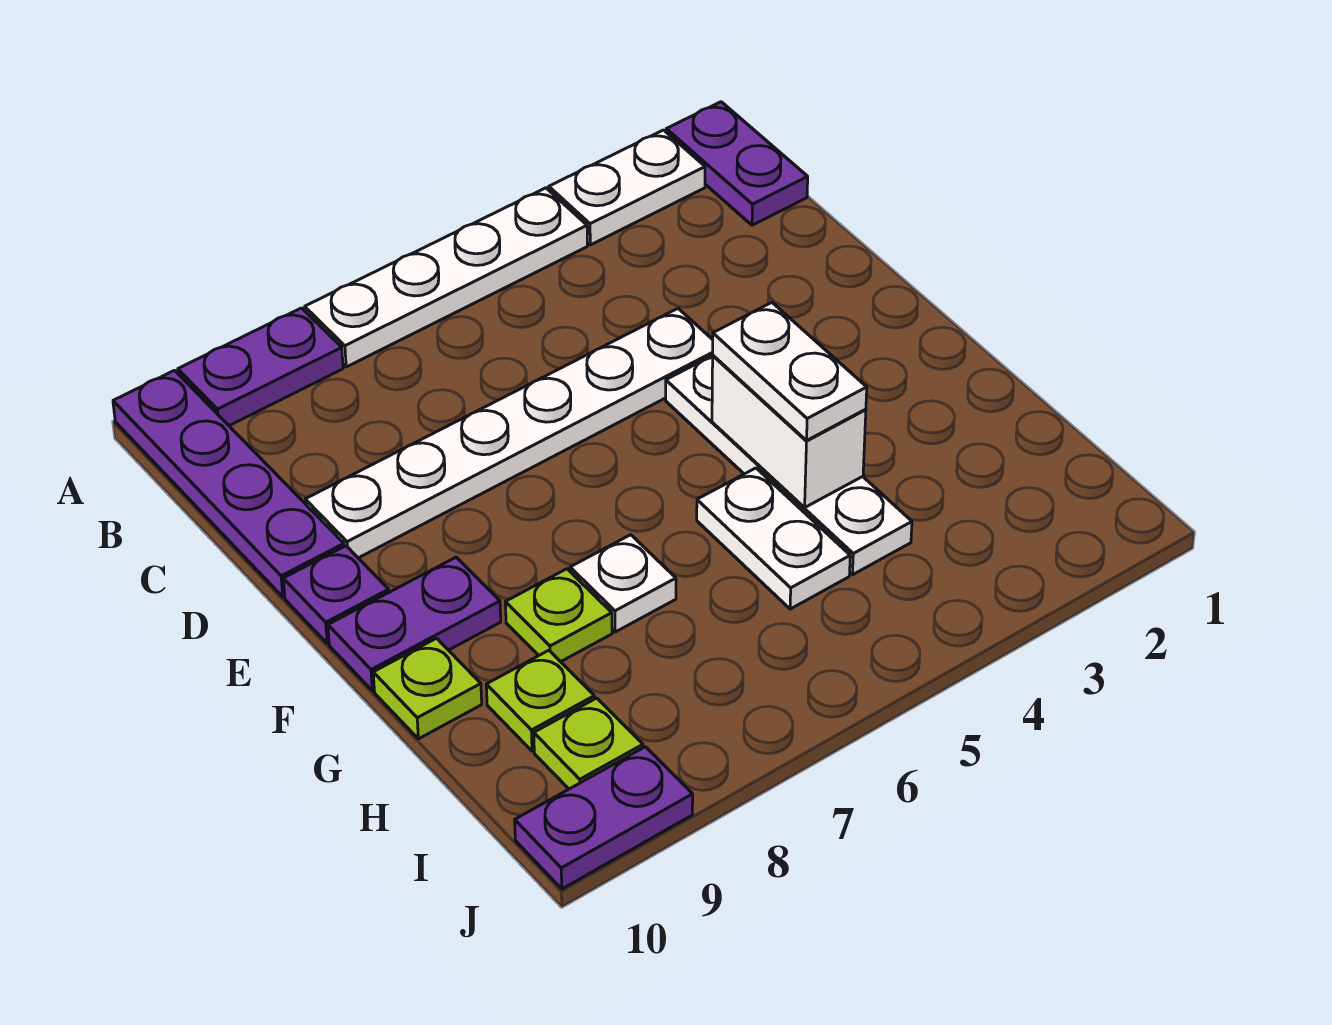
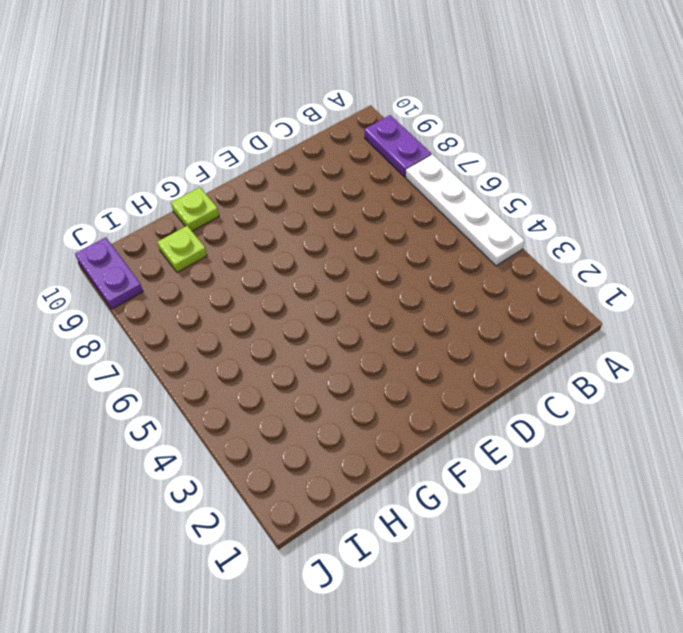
none -> purple plate A1:B1 level 1
none -> white plate A2:A3 level 1
none -> purple plate A10:D10 level 1

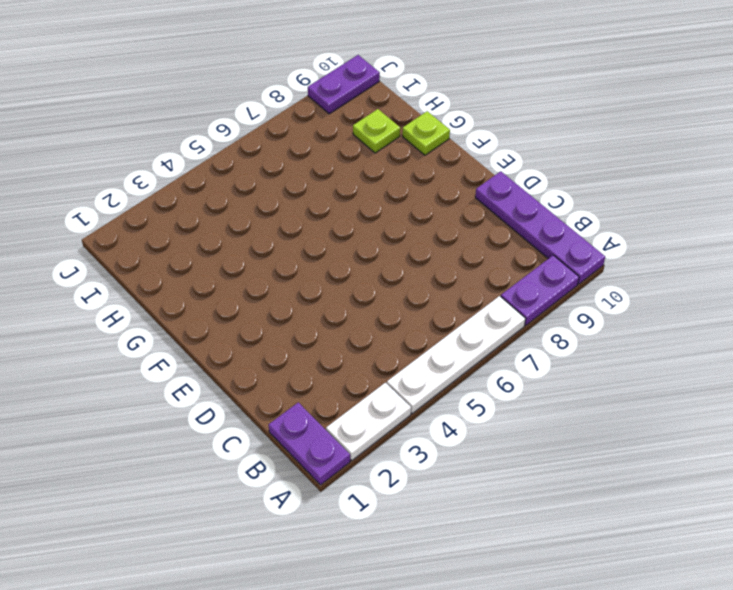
none -> white plate D4:D9 level 1
none -> white plate E4:H4 level 1
none -> purple plate E10 level 1

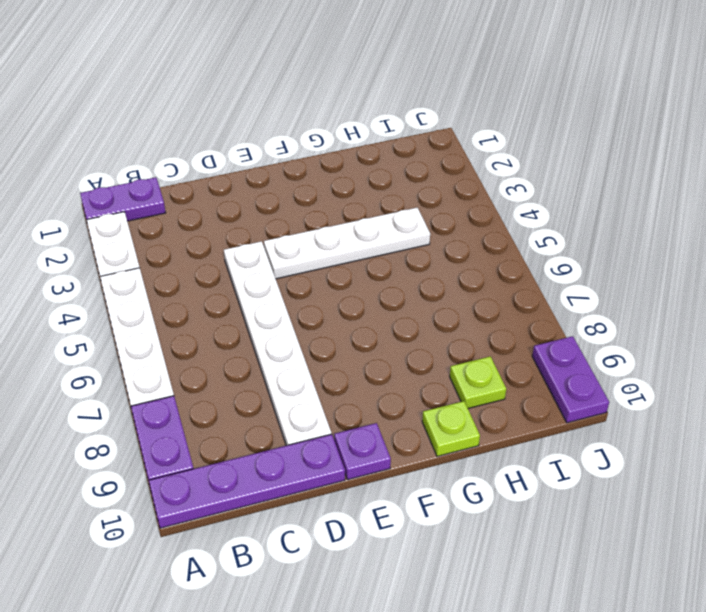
none -> purple plate F9:F10 level 1
none -> white plate G5:H5 level 1
none -> white plate G7 level 1

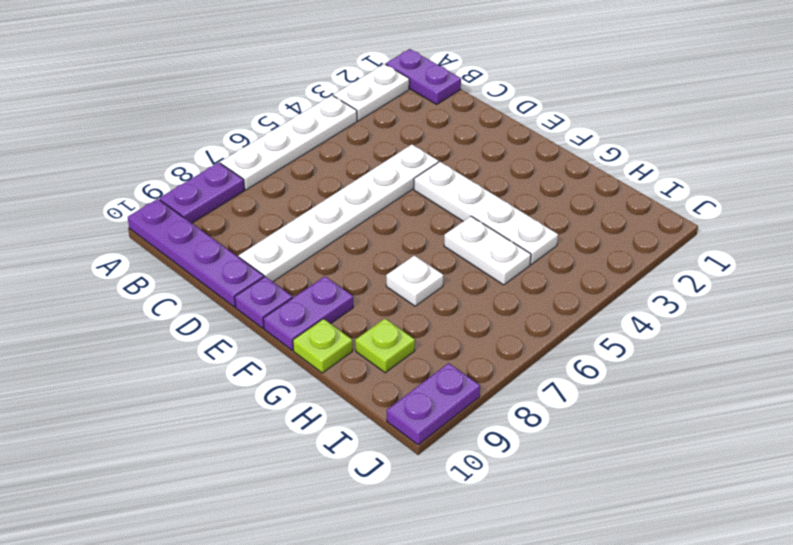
none -> lime plate G8 level 1
none -> lime plate I9 level 1
none -> white brick F4:G4 level 2

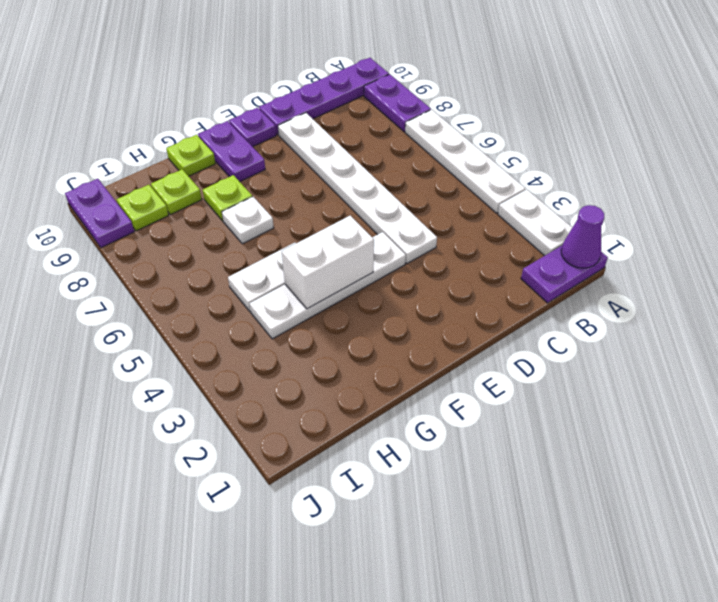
purple cone A1 level 2 -> none
none -> white plate F4:G4 level 3

